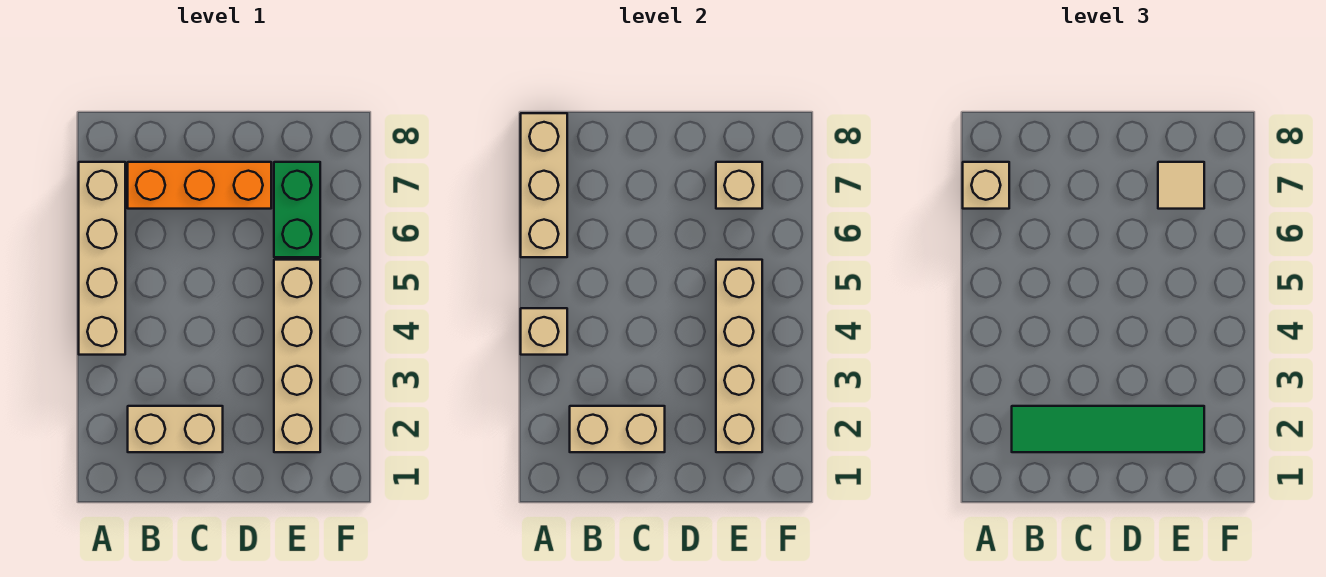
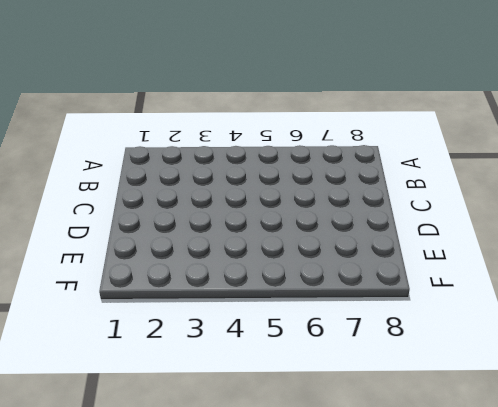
none -> tan brick A4:A7 level 1
none -> tan brick B2:C2 level 1
none -> orange brick B7:D7 level 1

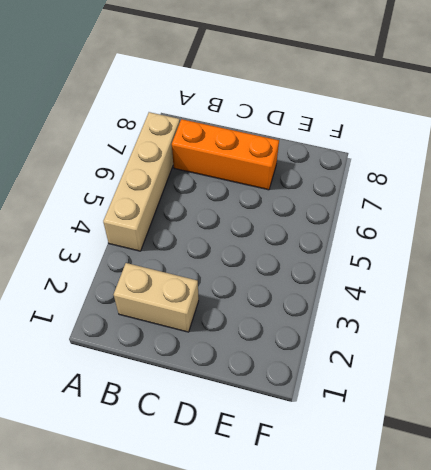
none -> tan brick E2:E5 level 1
none -> green brick E6:E7 level 1
none -> tan brick A4 level 2

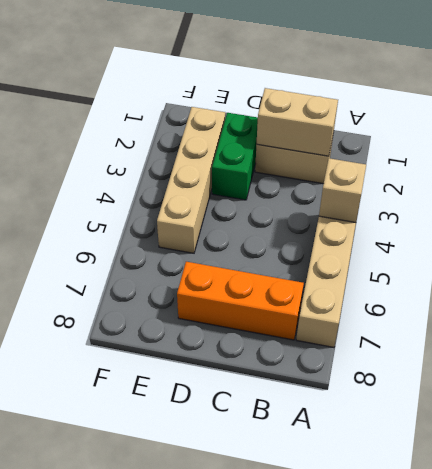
green brick D2:D3 level 1 -> green brick E6:E7 level 1
none -> tan brick A6:A8 level 2
none -> tan brick E2:E5 level 2
none -> tan brick E7 level 2

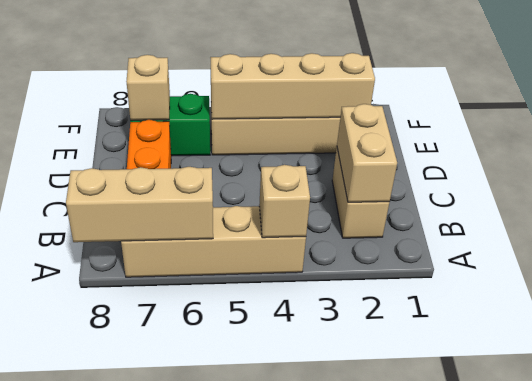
none -> tan brick A7 level 3
none -> green tile B2:E2 level 3
none -> tan tile E7 level 3

